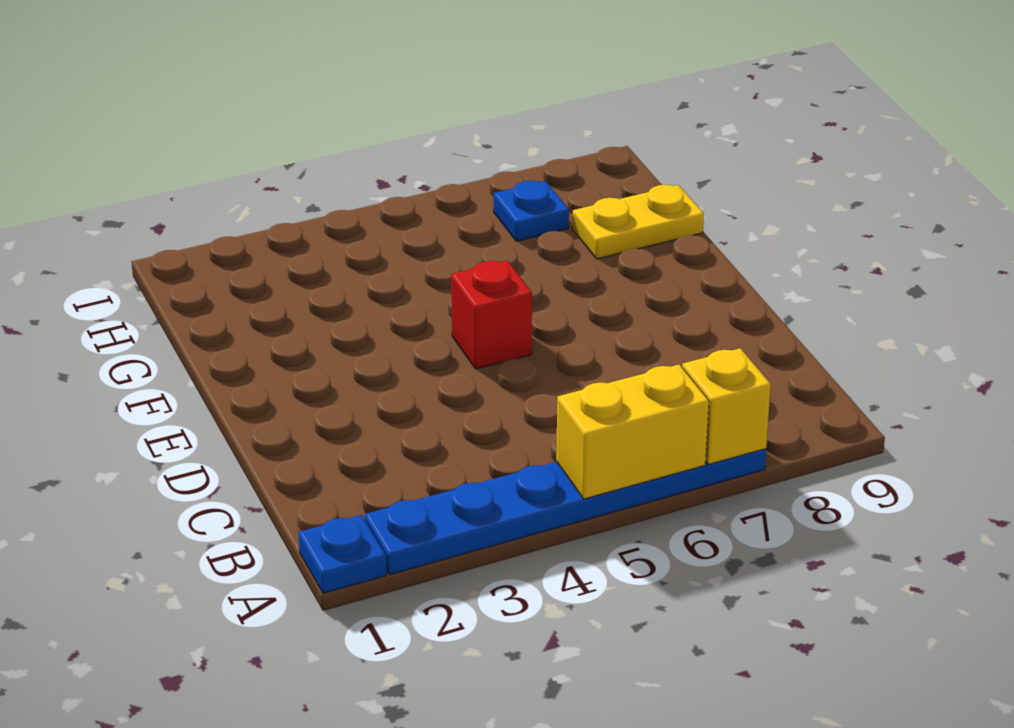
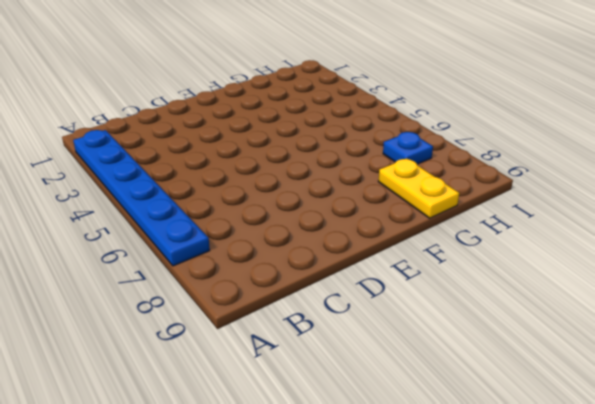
none -> blue plate A1 level 1
none -> red brick E5 level 1

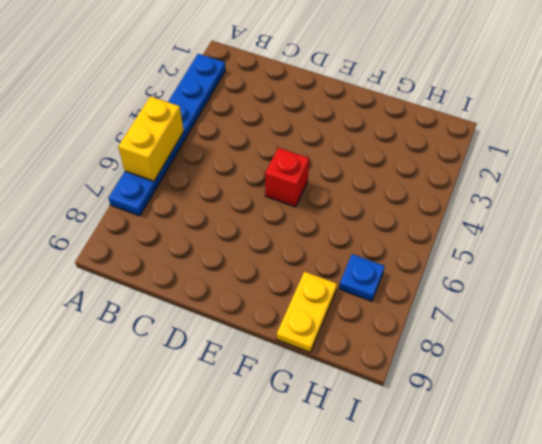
none -> blue plate A1 level 1
none -> yellow brick A7 level 2

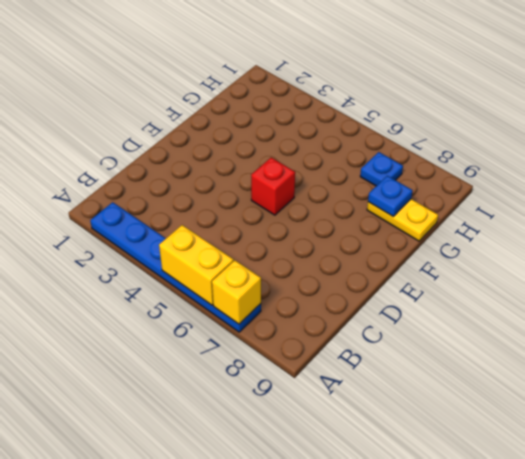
blue plate G8 level 2 -> blue plate A1 level 1

